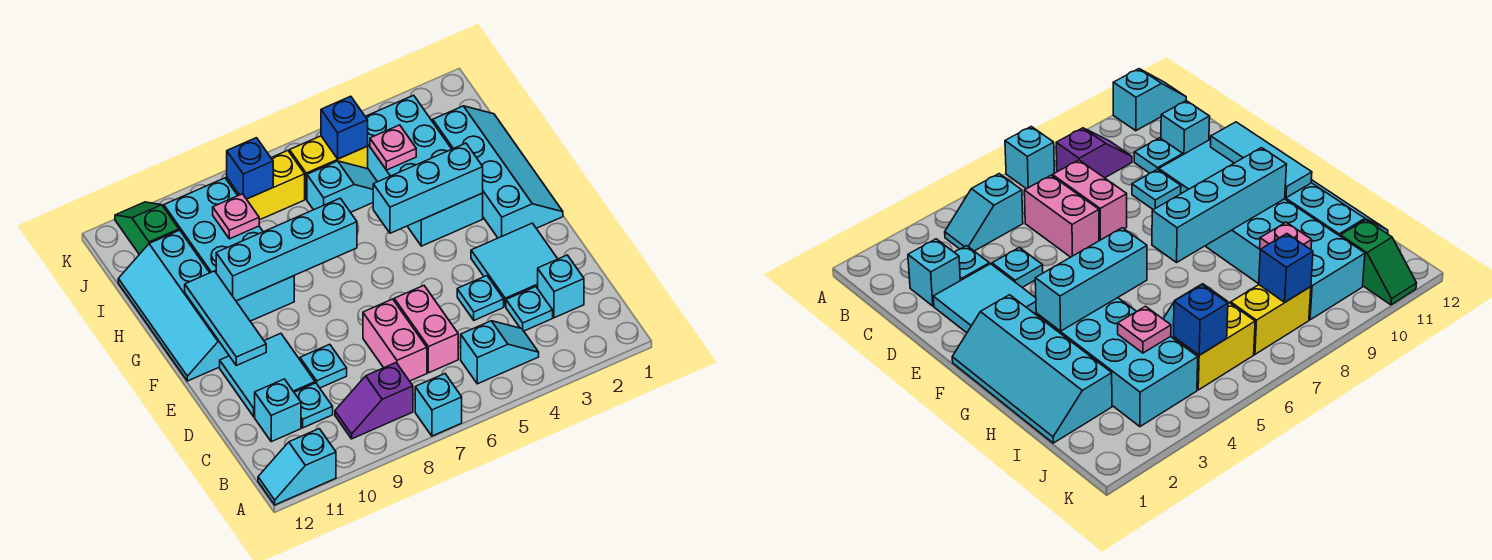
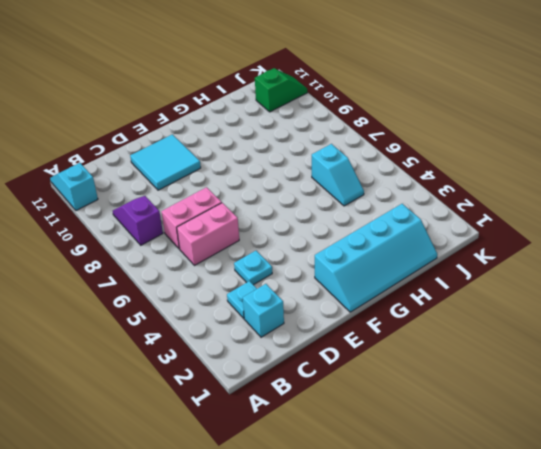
none -> cyan brick A7 level 1
none -> cyan slope B4:B5 level 1 top 5
none -> cyan plate C10 level 1

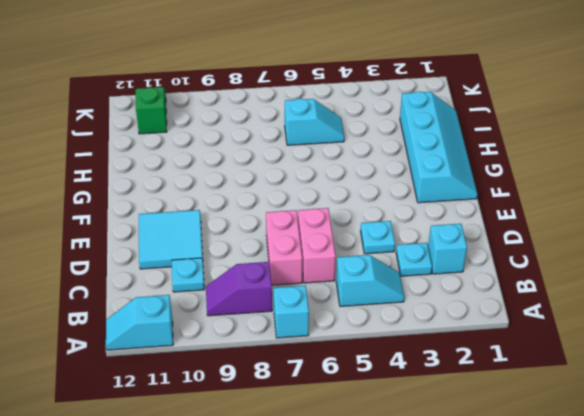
none -> cyan brick C11 level 1
none -> cyan tile D2:E3 level 1
none -> cyan plate D9 level 1

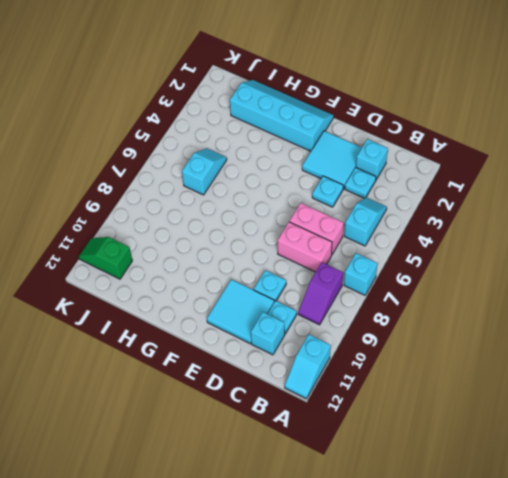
none -> cyan slope F11:I12 level 1 top 11
none -> cyan brick G3:J4 level 1
none -> cyan brick G9:J10 level 1

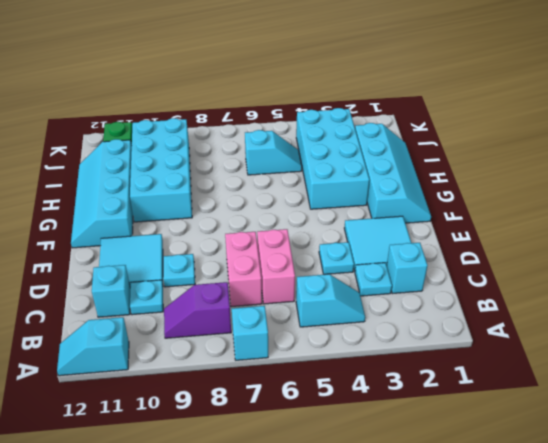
none -> yellow brick J5:J6 level 1
none -> yellow brick J7:J8 level 1
none -> cyan tile E11:G11 level 2

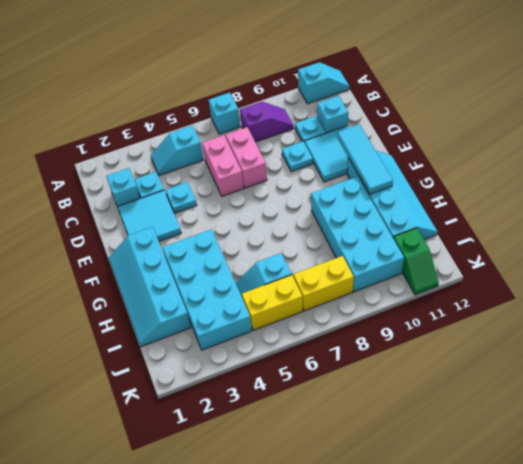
none -> cyan brick G3:G5 level 2
none -> cyan brick G7:G10 level 2
none -> pink plate I4 level 2

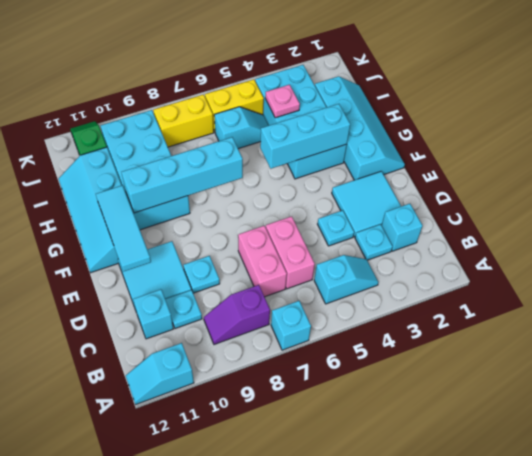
none -> pink plate I9 level 2
none -> blue brick J5 level 2
none -> blue brick J8 level 2

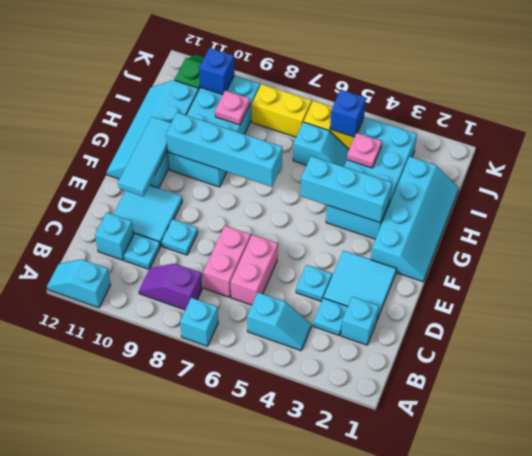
blue brick J10 level 2 -> blue brick J8 level 2

